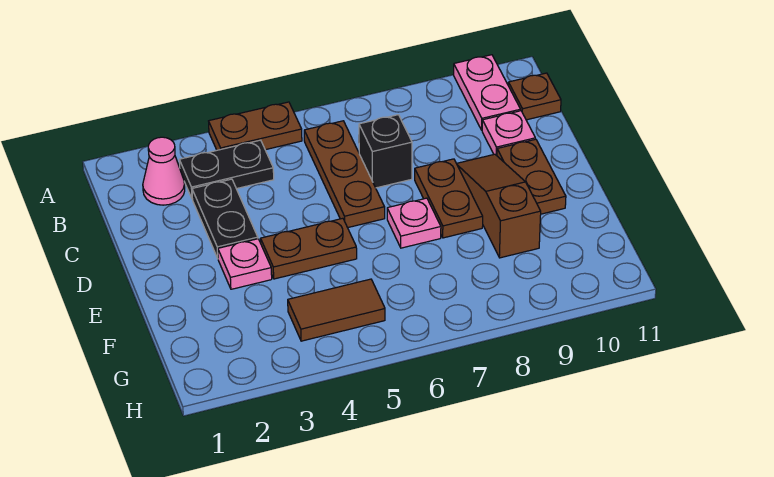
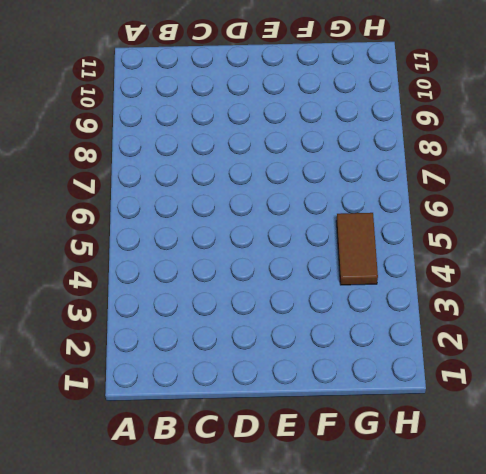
none -> brown plate A4:A5 level 1
none -> pink plate A10:B10 level 1
none -> pink cone B2 level 1

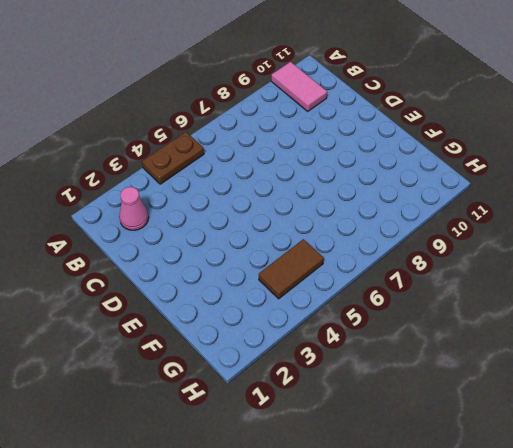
pink tile A10:B10 level 1 -> pink plate A10:B10 level 1
none -> black plate B3:B4 level 1
none -> brown plate B6:D6 level 1
none -> brown plate B11 level 1

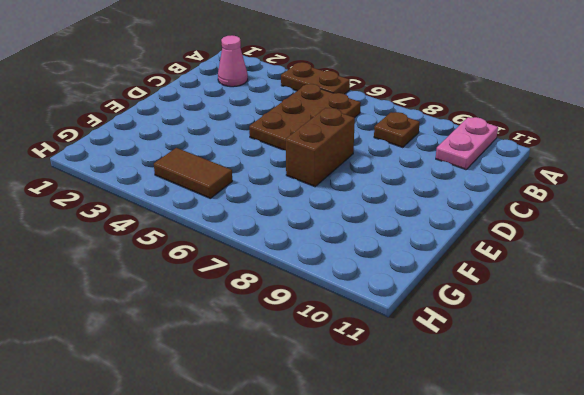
brown plate B5:D6 level 1 -> brown plate B6:D6 level 1
brown plate B8 level 1 -> brown plate B11 level 1
brown brick D7:E7 level 1 -> pink plate E7 level 1
none -> black plate B3:B4 level 1
none -> black plate C3:D3 level 1
none -> black brick C7 level 1

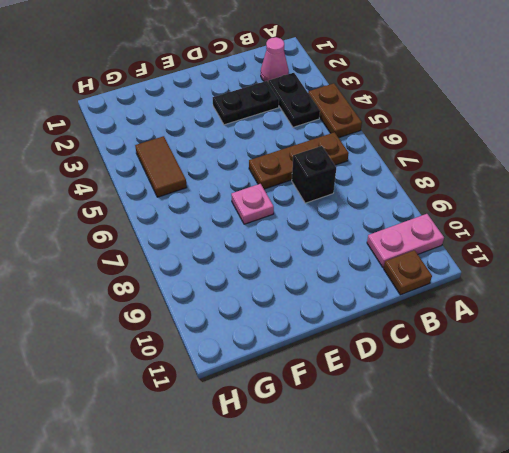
none -> pink plate C10 level 1
none -> brown plate D8:E8 level 1
none -> brown slope D9:F9 level 1 top F

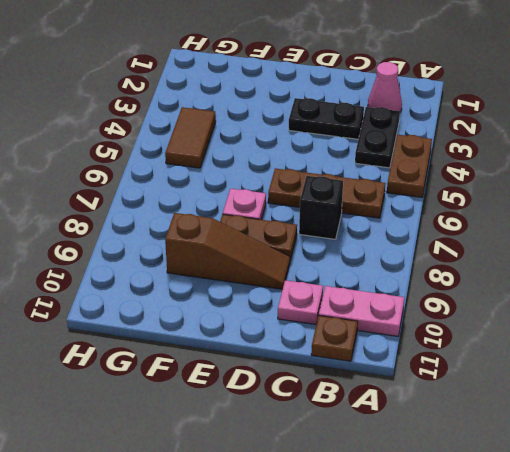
none -> brown plate D10:E10 level 1
none -> pink plate E3 level 1
none -> brown plate E4:E5 level 1

